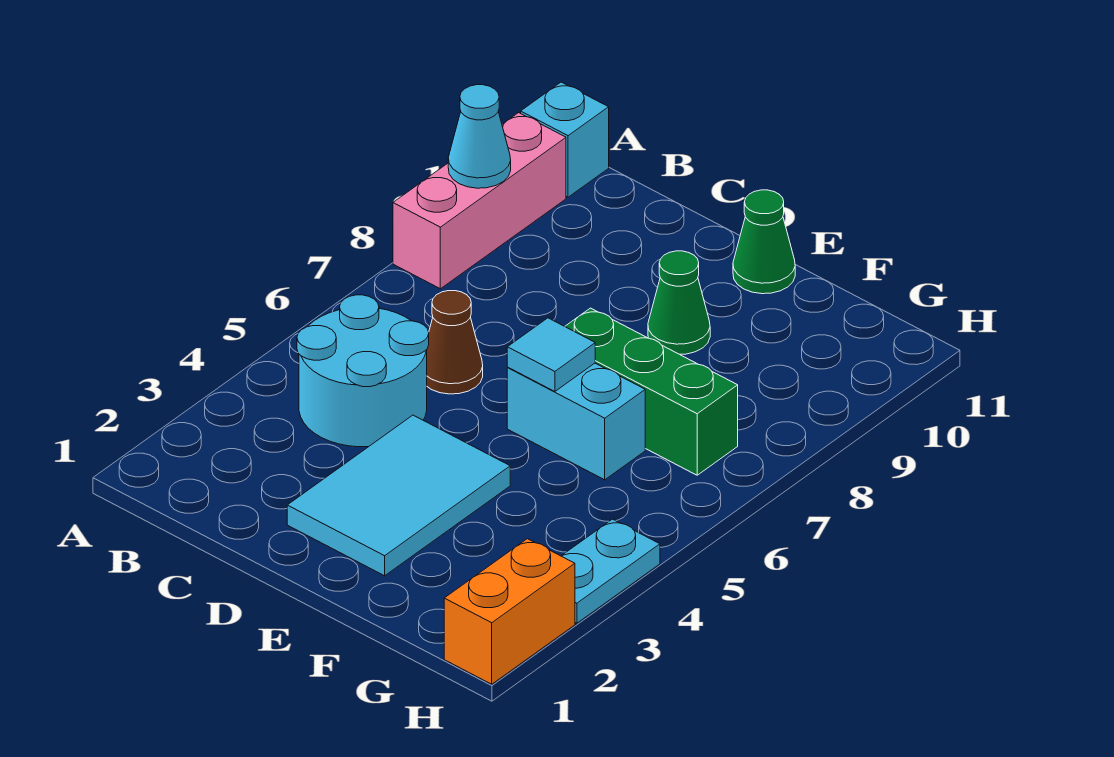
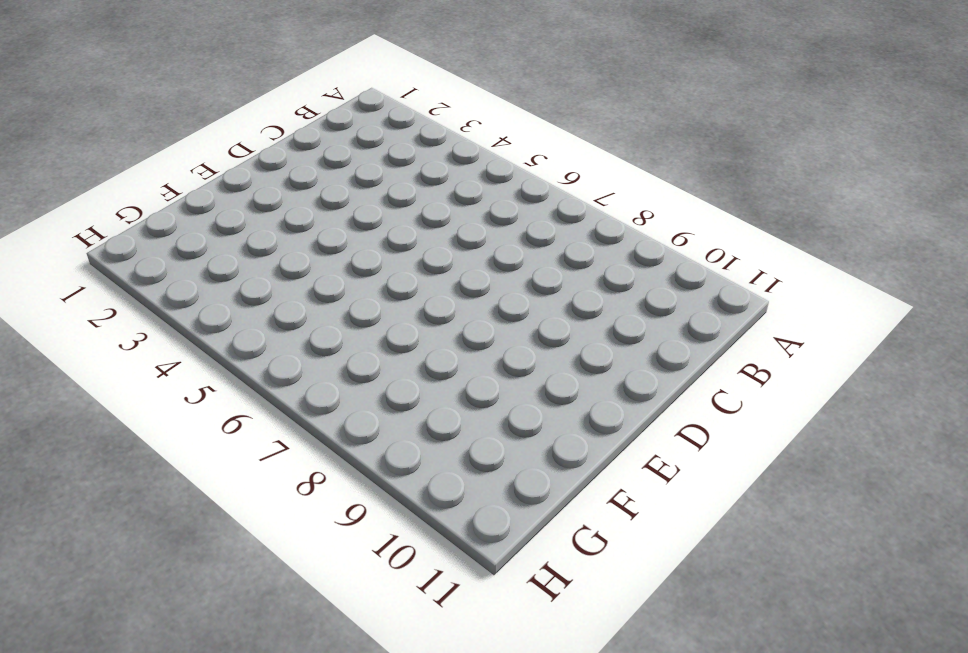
none -> pink brick A8:A10 level 1
none -> cyan brick A11 level 1
none -> cyan round brick B4:C5 level 1

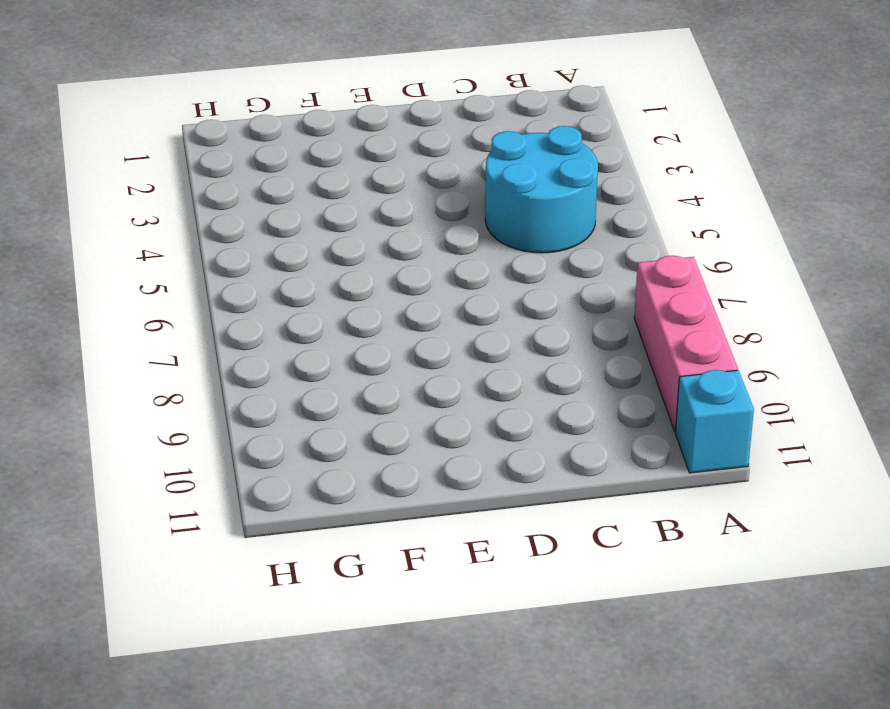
none -> brown cone C6 level 1
none -> cyan tile D2:E4 level 1
none -> cyan brick E6:F6 level 1

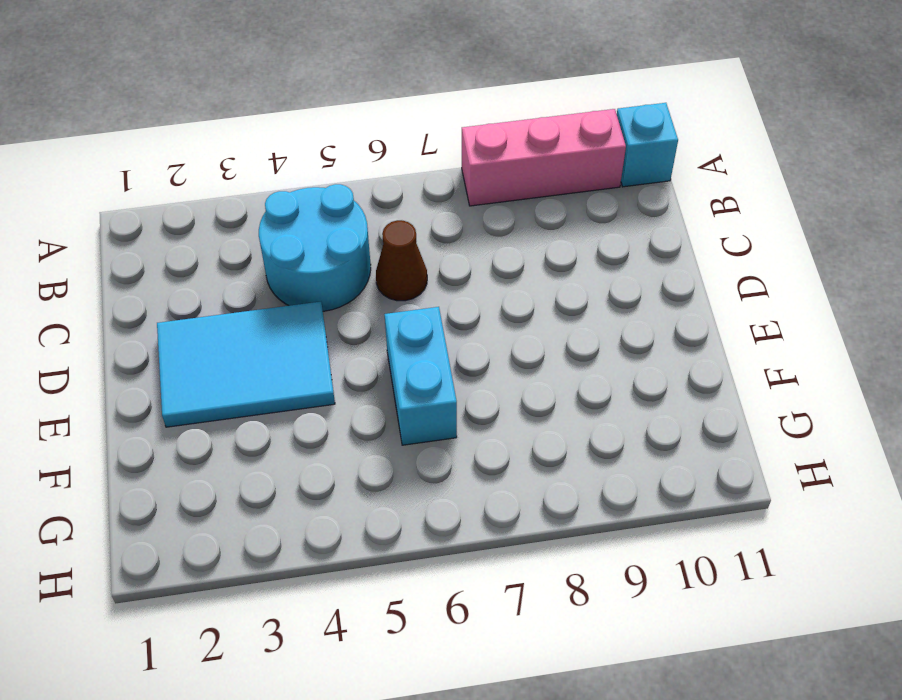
none -> green brick E7:G7 level 1
none -> green cone E9 level 1
none -> green cone E11 level 1

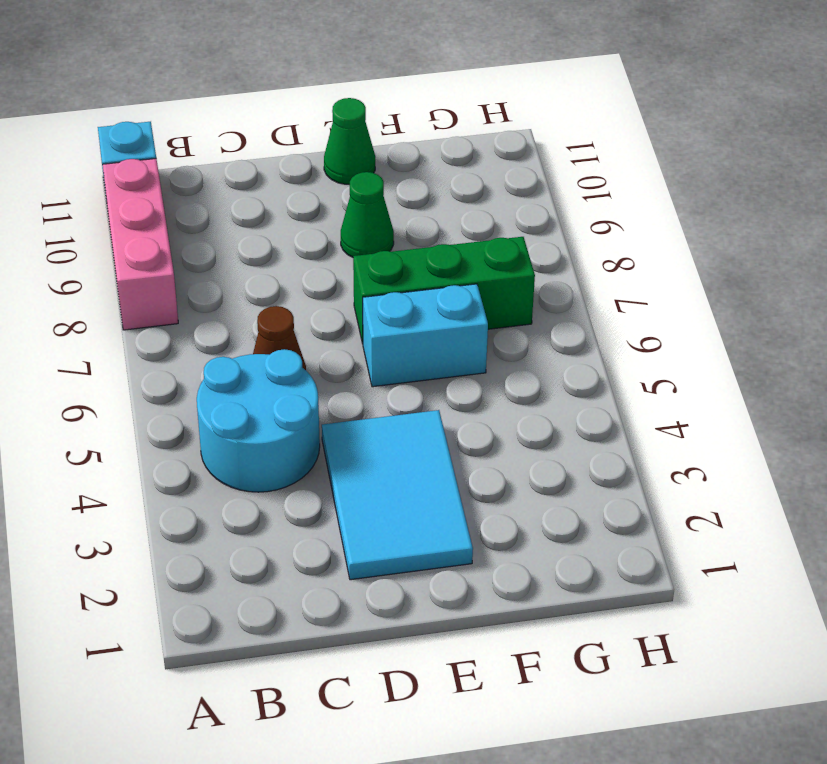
none -> orange brick H1:H2 level 1
none -> cyan plate H3:H4 level 1
none -> cyan cone A9 level 2

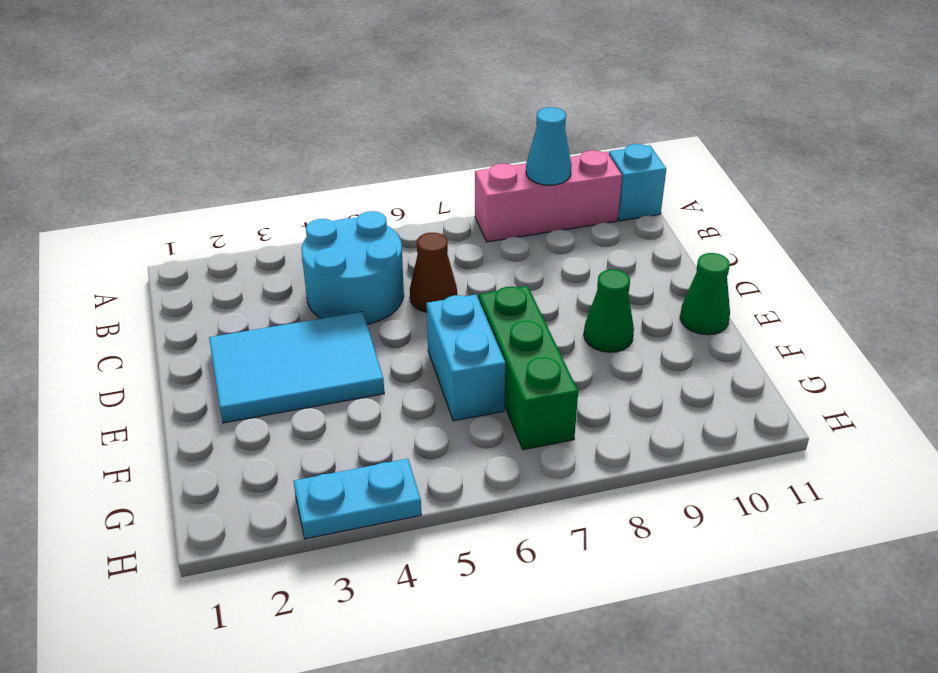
none -> orange brick H1:H2 level 1
none -> cyan tile E6 level 2

